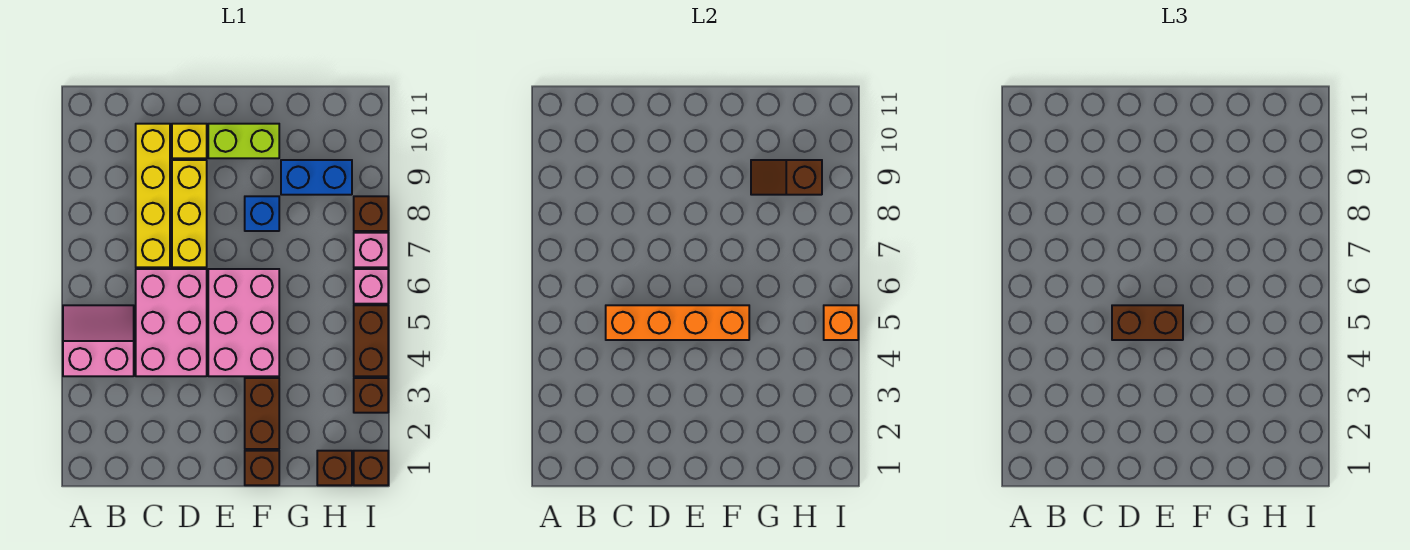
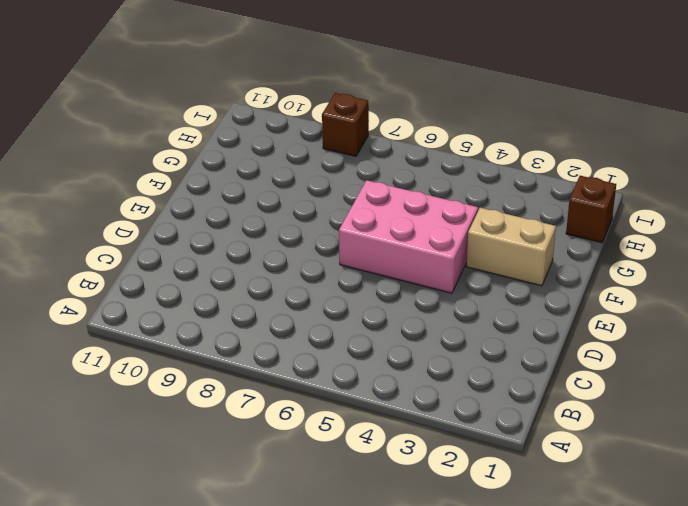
tan brick F2:F3 level 1 -> brown brick F2:F3 level 1
none -> pink slope A4:B5 level 1 top 4
none -> pink brick C4:D6 level 1
none -> yellow brick C7:C10 level 1

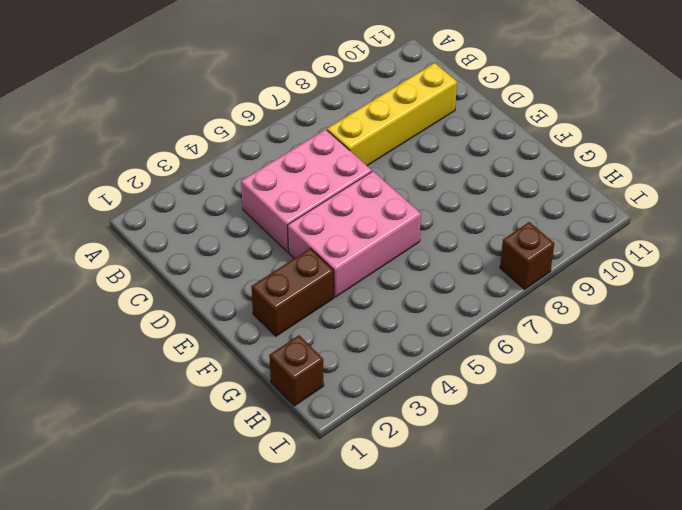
none -> pink slope A4:B5 level 1 top 4
none -> yellow brick D7:D9 level 1
none -> yellow brick D10 level 1

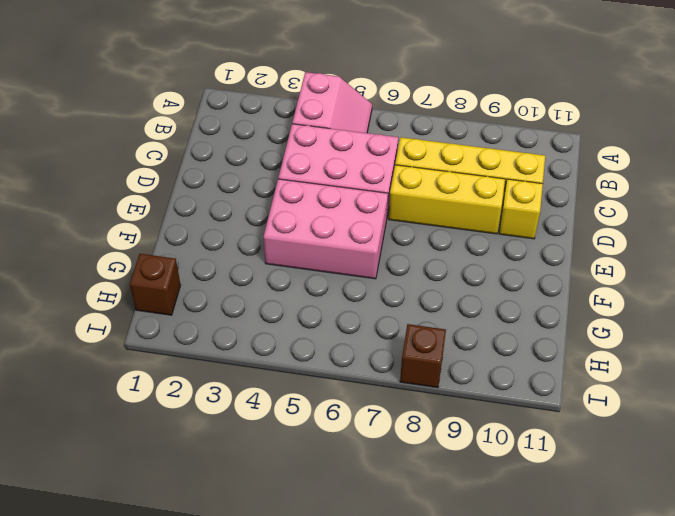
none -> lime brick E10:F10 level 1
none -> brown brick F1 level 1
none -> brown brick F2:F3 level 1

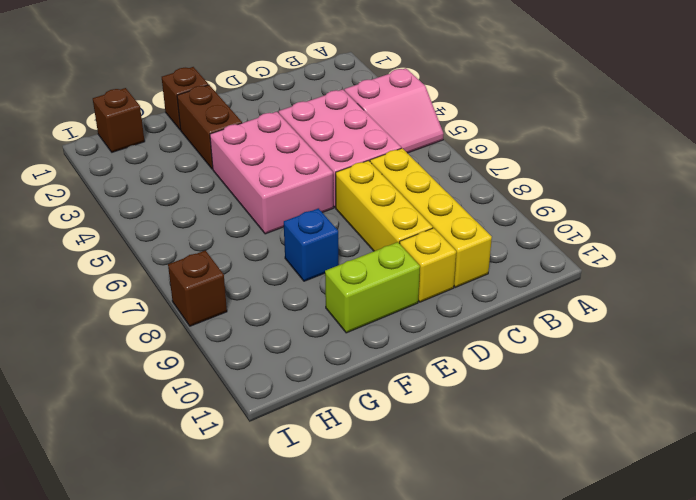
none -> blue brick G9:H9 level 1
none -> brown brick I1 level 1
none -> brown brick I3 level 1

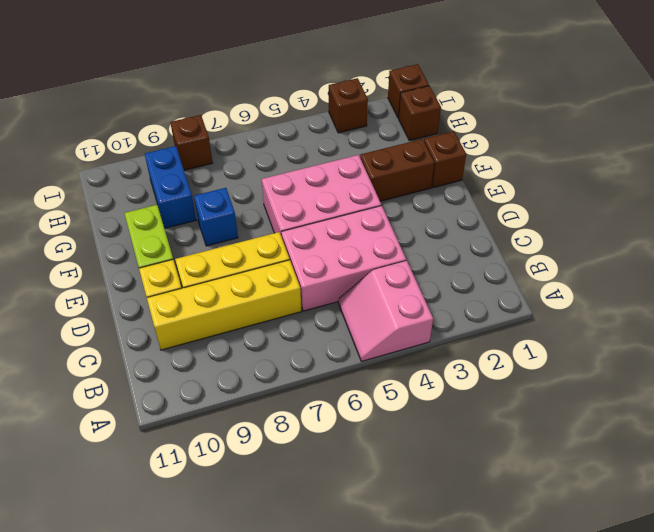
none -> brown brick I4:I5 level 1
none -> pink brick I6 level 1
none -> pink brick I7 level 1

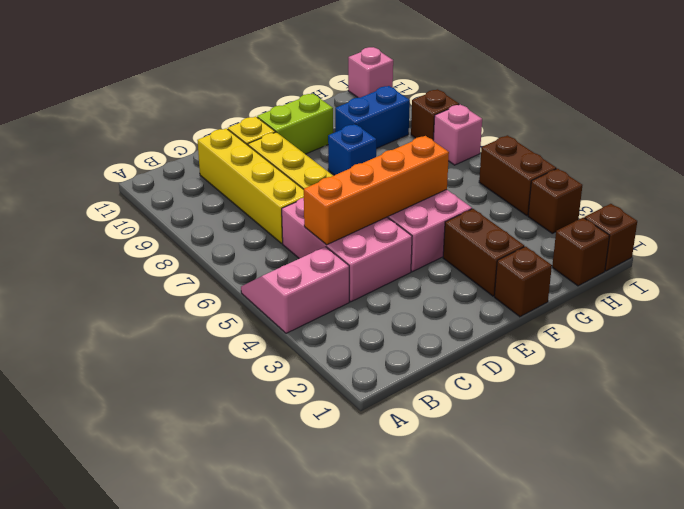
pink brick I11 level 1 -> pink brick I6 level 1
none -> brown slope G9:H9 level 2 top H
none -> orange brick I5 level 2
none -> brown brick D5:E5 level 3

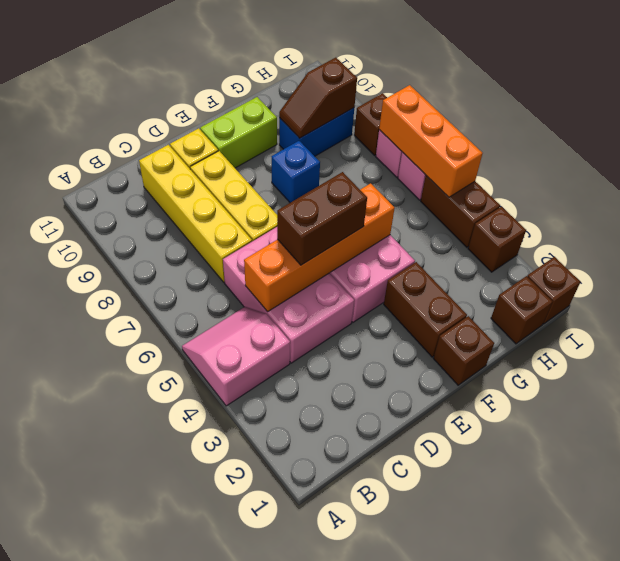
orange brick I5:I7 level 2 -> orange brick I5 level 2

